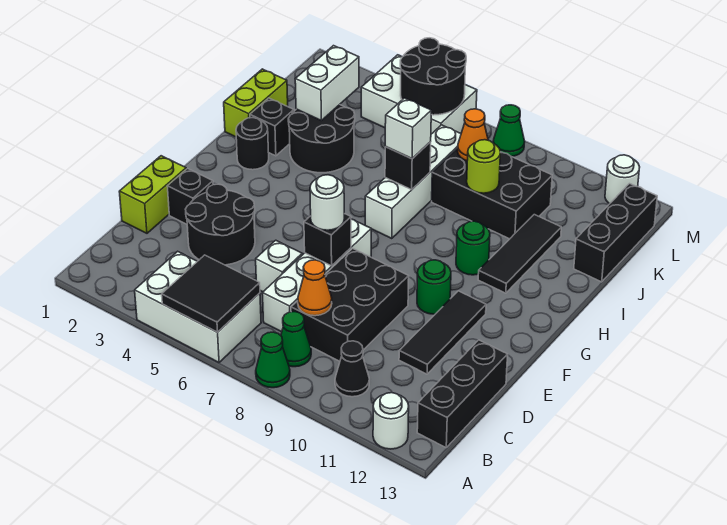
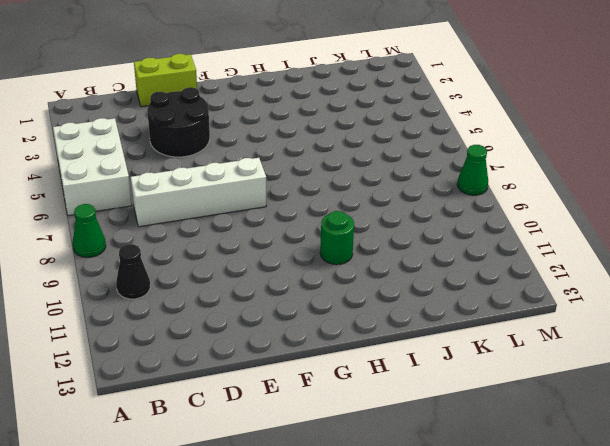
none -> white round brick A12 level 1
none -> green cone B8 level 1
none -> black brick B13:D13 level 1
none -> black brick C8:E9 level 1

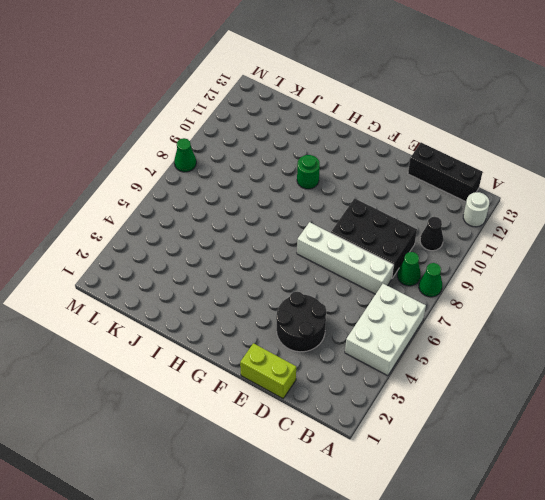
none -> white brick D6 level 1
none -> black tile D11:F11 level 1
none -> black brick E2 level 1
none -> green round brick F10 level 1

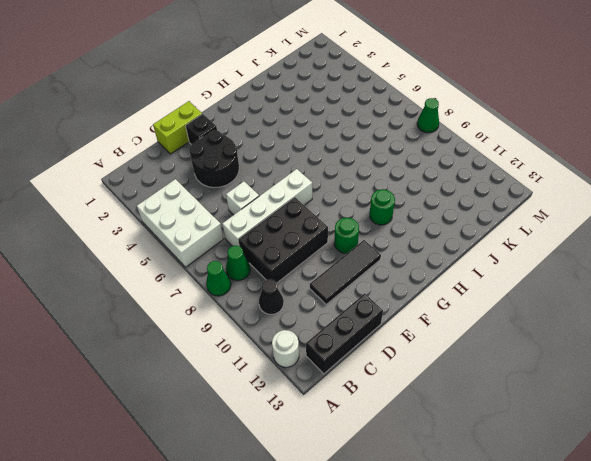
none -> black round brick H2 level 1
none -> white brick H7:K7 level 1
none -> black tile H11:J11 level 1
none -> lime brick I1:J1 level 1

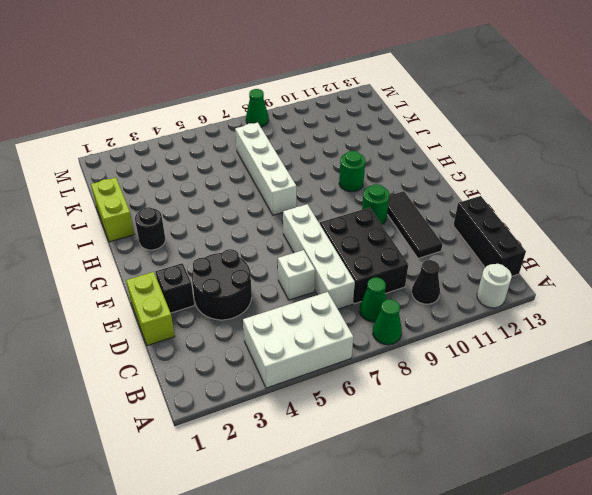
none -> black tile H11:J11 level 1
none -> black brick I2 level 1
none -> black round brick I3:J4 level 1
none -> black brick J8:K10 level 1

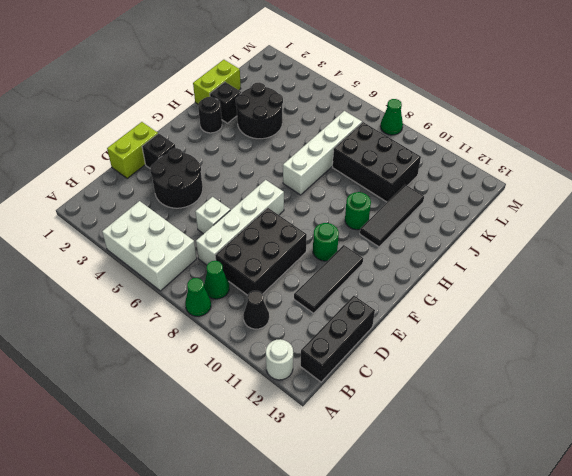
none -> black brick J13:L13 level 1
none -> white brick L4:M6 level 1
none -> white round brick M12 level 1
none -> black tile A5:B6 level 2

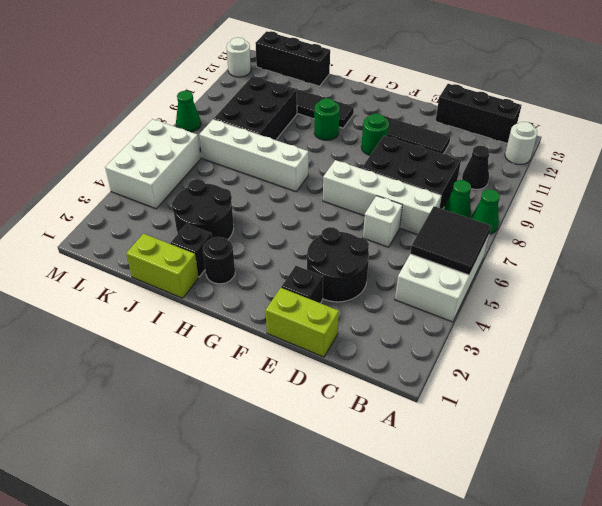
none -> orange cone C8 level 2
none -> black brick E7 level 2
none -> black brick I7 level 2
none -> white brick J3:K3 level 2

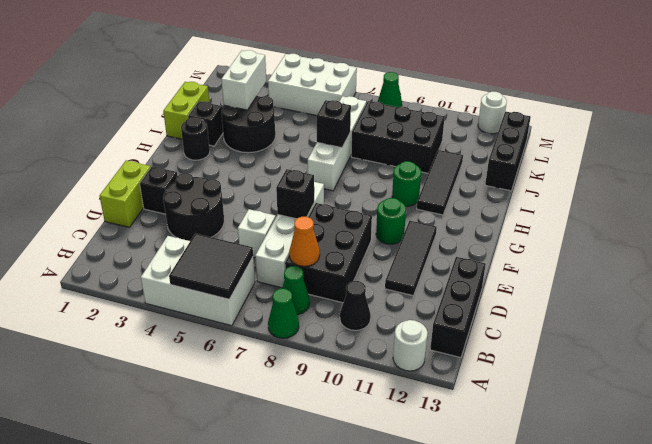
none -> lime round brick J9 level 2
none -> orange cone K8 level 2
none -> black round brick L5:M6 level 2
none -> white round brick E7 level 3

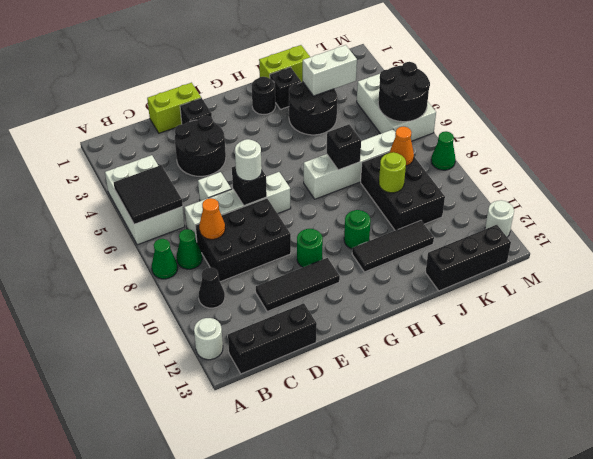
none -> white brick I7 level 3

